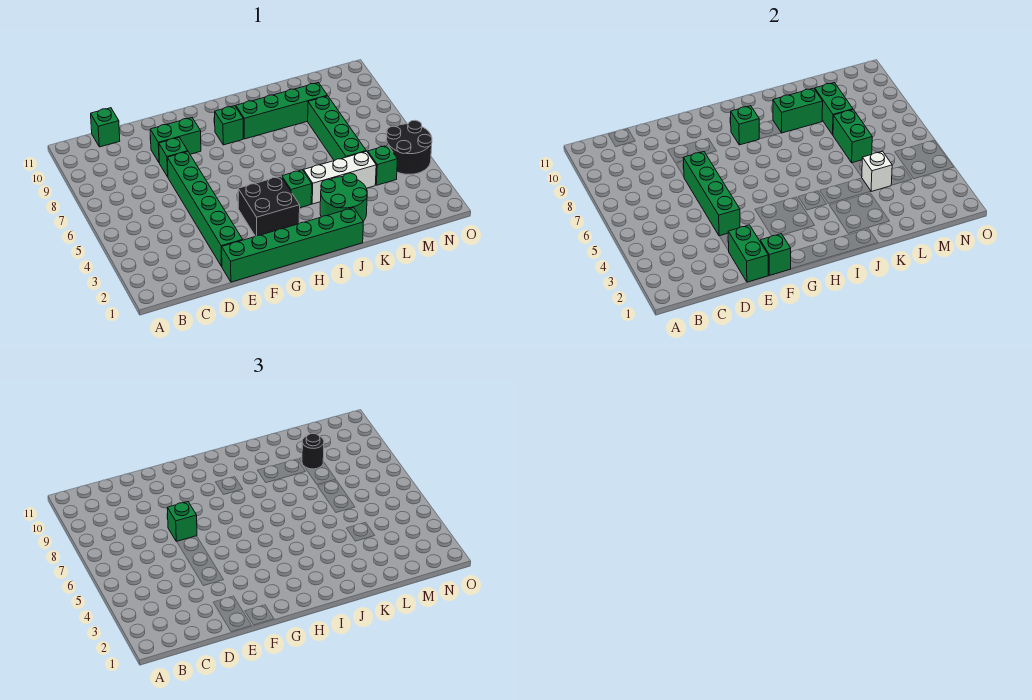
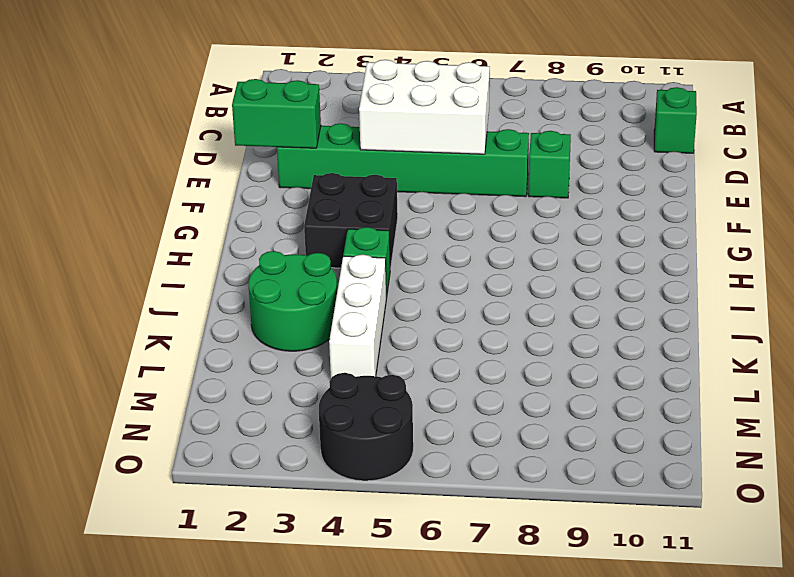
white brick D4:E6 level 2 -> green brick E4:E7 level 2
none -> green brick E1:J1 level 1
none -> green brick E9:F9 level 1
none -> green brick H9 level 1

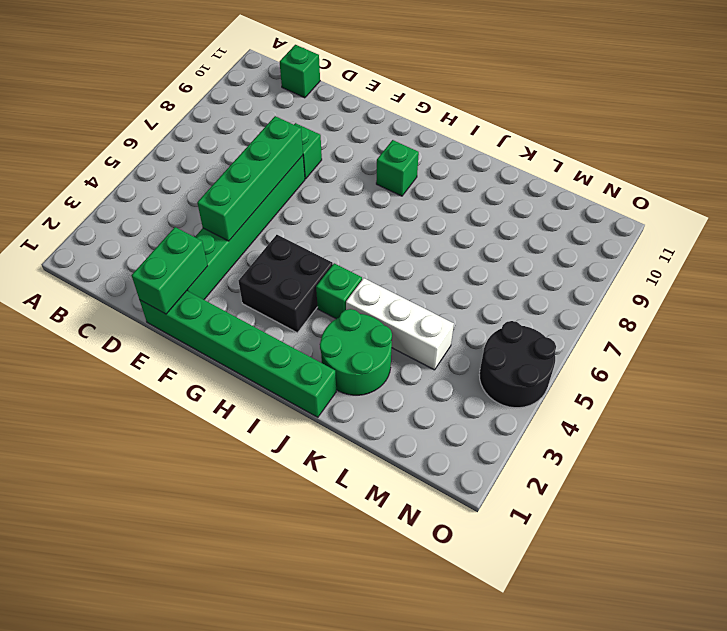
none -> green brick E9:F9 level 1
none -> green brick I9:L9 level 1
none -> green brick L5:L8 level 1

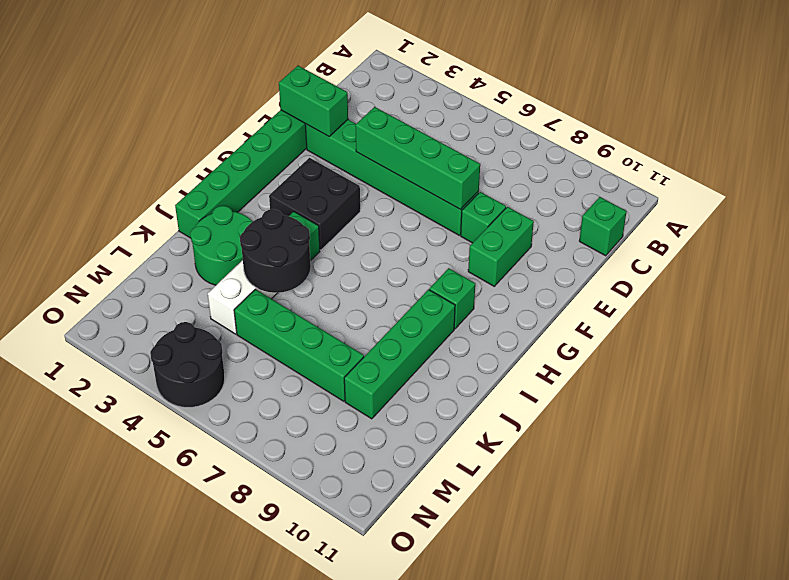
black round brick J4:K5 level 2 -> none
none -> green brick M4 level 1
none -> green brick F1 level 2
none -> green brick H9 level 2

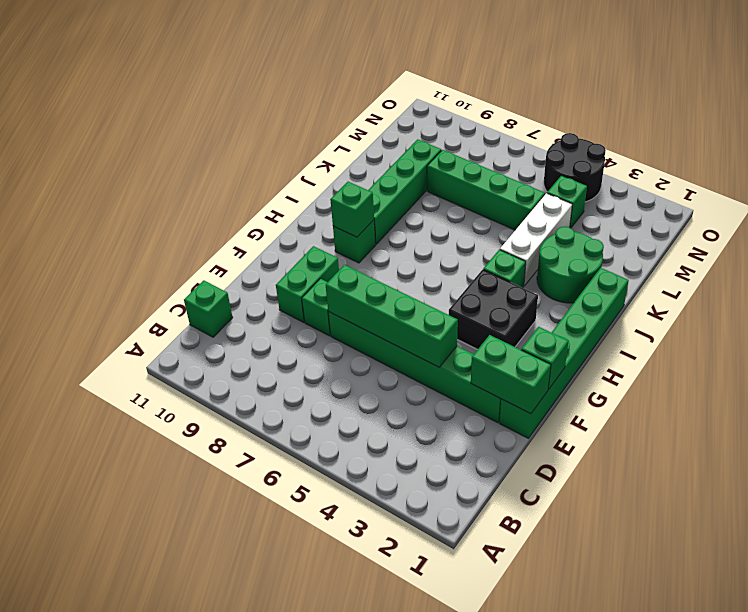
none -> green brick J9:K9 level 2
none -> white brick L4 level 2
none -> green brick L6:L7 level 2

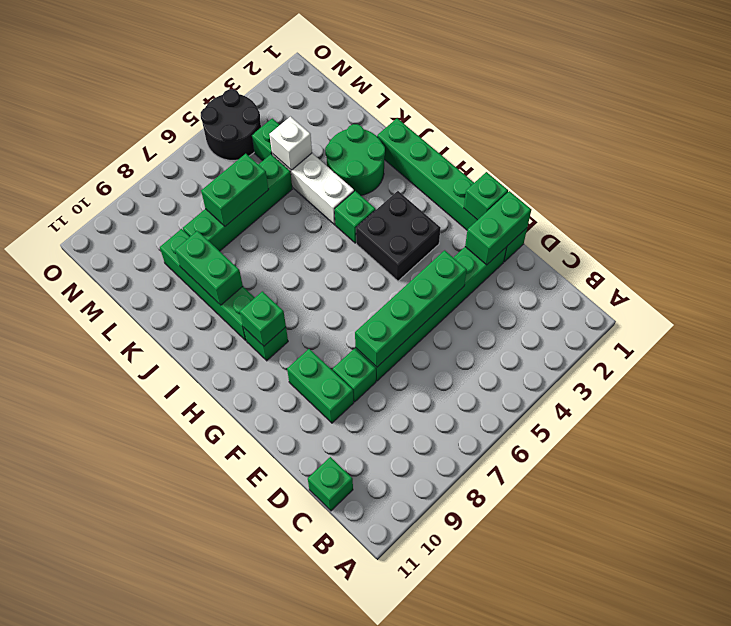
none -> green brick L8:L9 level 2
none -> green brick E7 level 3
none -> black round brick L9 level 3

